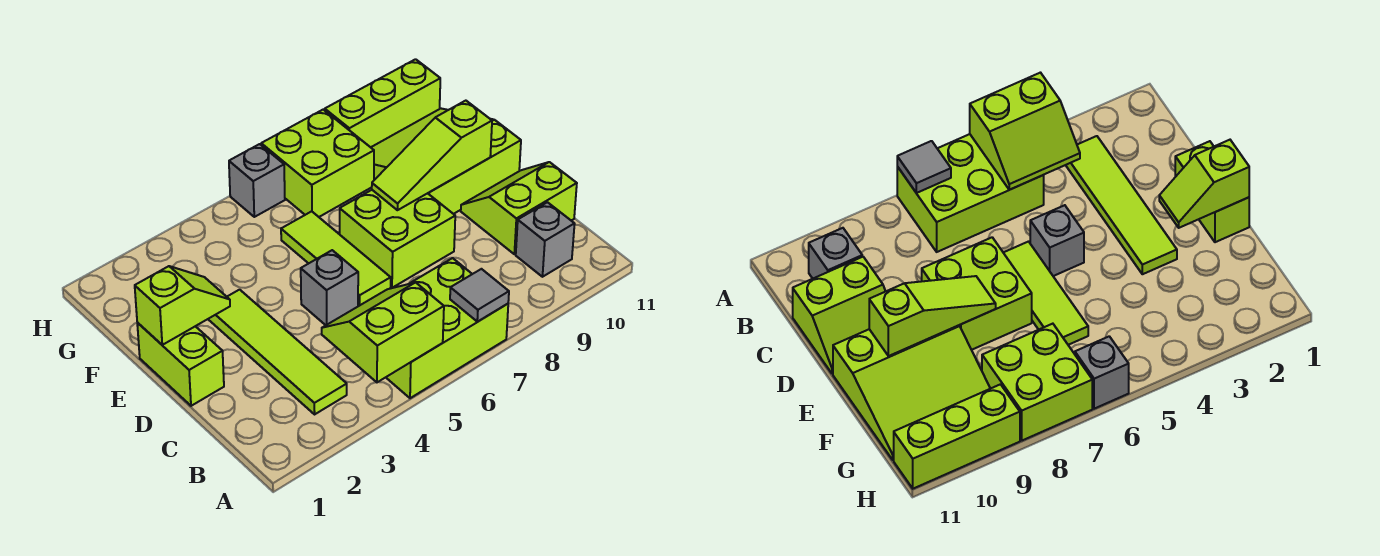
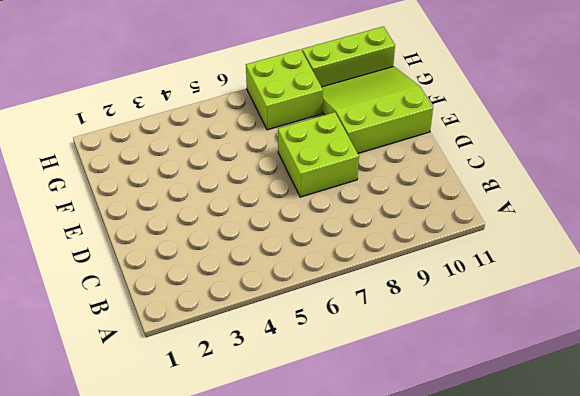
none -> lime brick A5:B7 level 1
none -> lime tile B3:E3 level 1
none -> grey brick B10 level 1

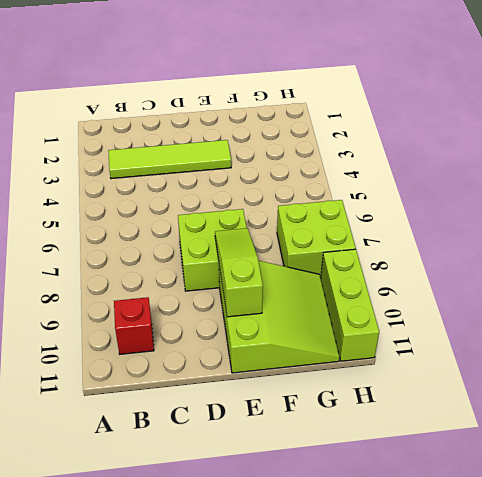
red brick B10 level 1 -> grey brick B10 level 1
none -> lime brick A5:B7 level 1
none -> lime slope C10:D11 level 1 top C
none -> lime brick D1:E1 level 1

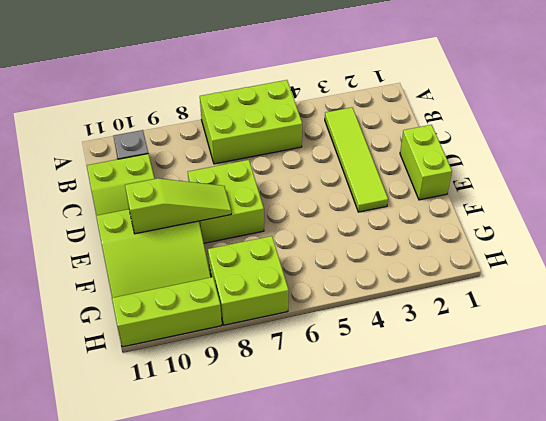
none -> grey brick D5 level 1
none -> lime tile D6:F6 level 1
none -> grey brick H6 level 1

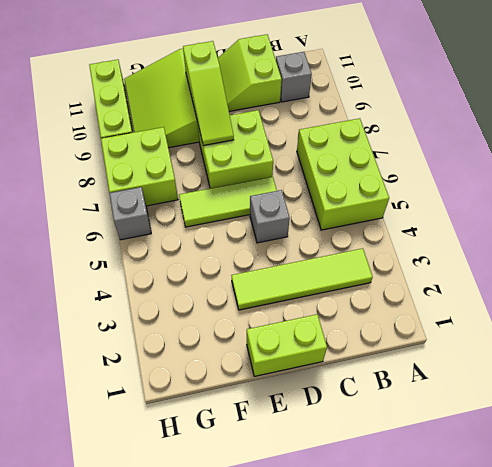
none -> lime slope A4:B5 level 2 top A
none -> grey tile A7 level 2
none -> lime slope E1:E2 level 2 top 1

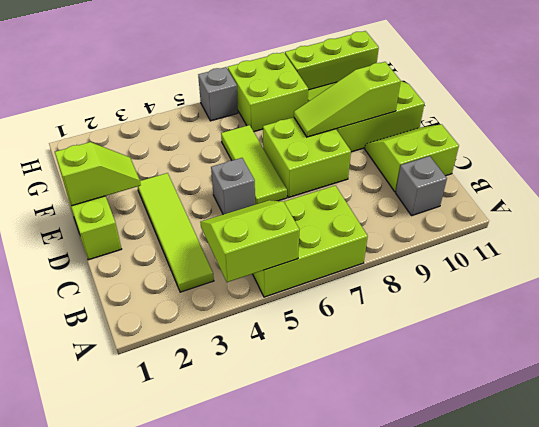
none -> grey tile A7 level 2

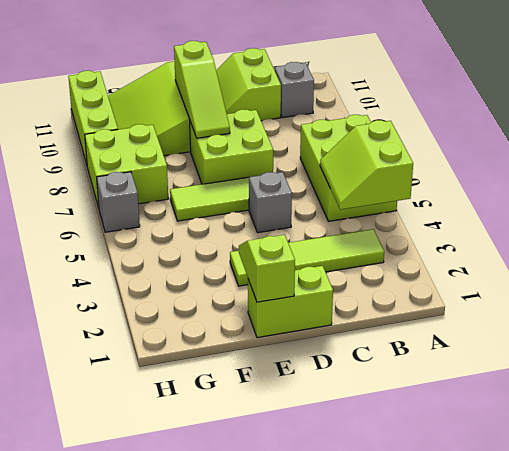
none -> grey tile A7 level 2

